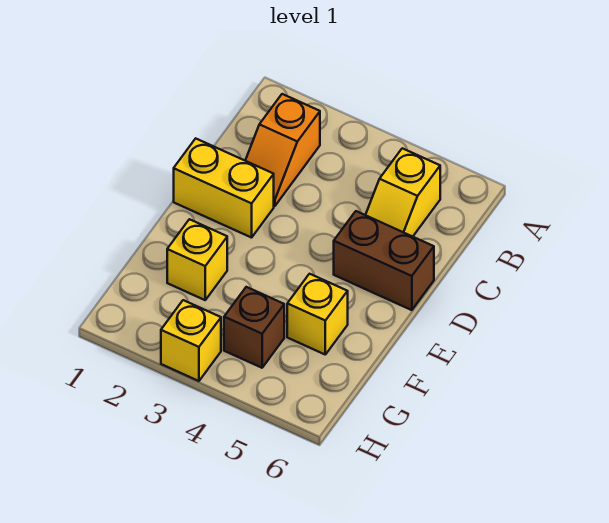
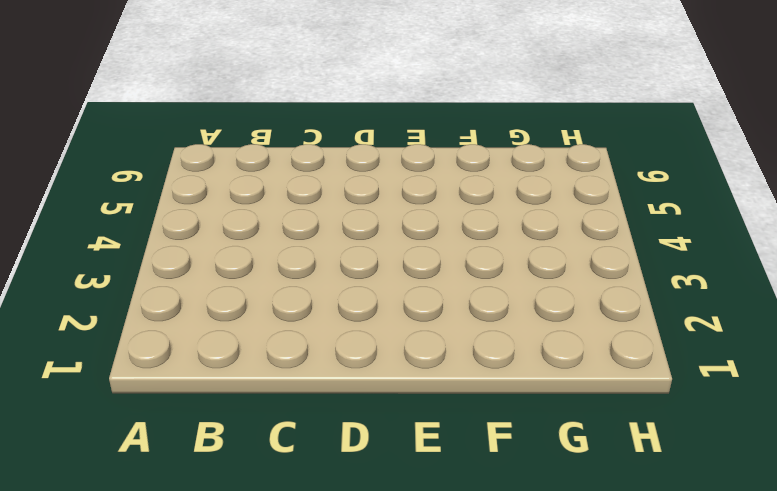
none -> orange slope B2:C2 level 1 top B
none -> yellow slope B5:C5 level 1 top B

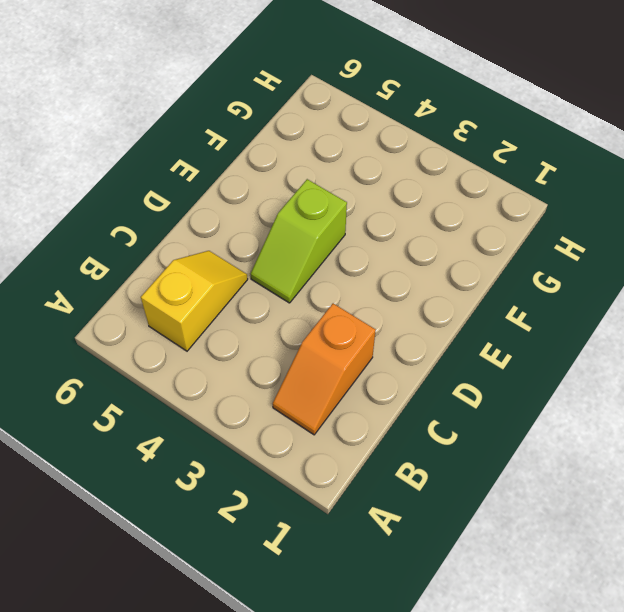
orange slope B2:C2 level 1 top C -> orange slope B2:C2 level 1 top B
lime slope D4:E4 level 1 top E -> none
none -> yellow brick D1:D2 level 1
none -> brown brick D5:D6 level 1

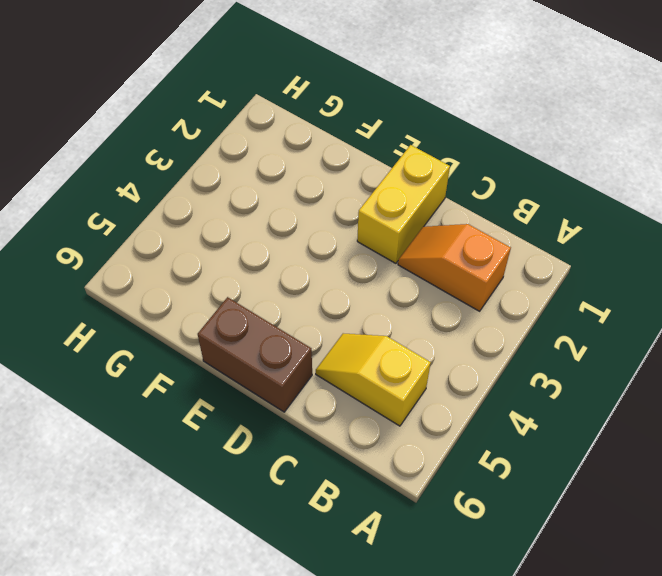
brown brick D6:E6 level 1 -> brown brick D5:D6 level 1
none -> yellow brick F2 level 1
none -> yellow brick F5 level 1

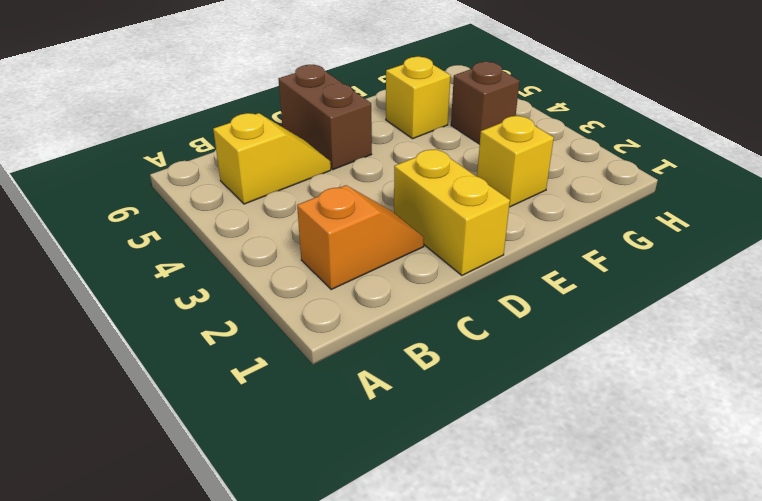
none -> yellow brick H3 level 1

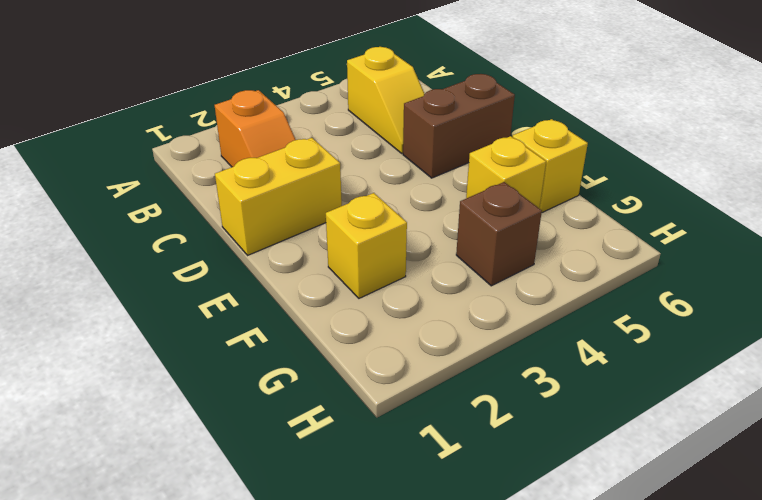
yellow brick F6 level 1 -> yellow brick H3 level 1

